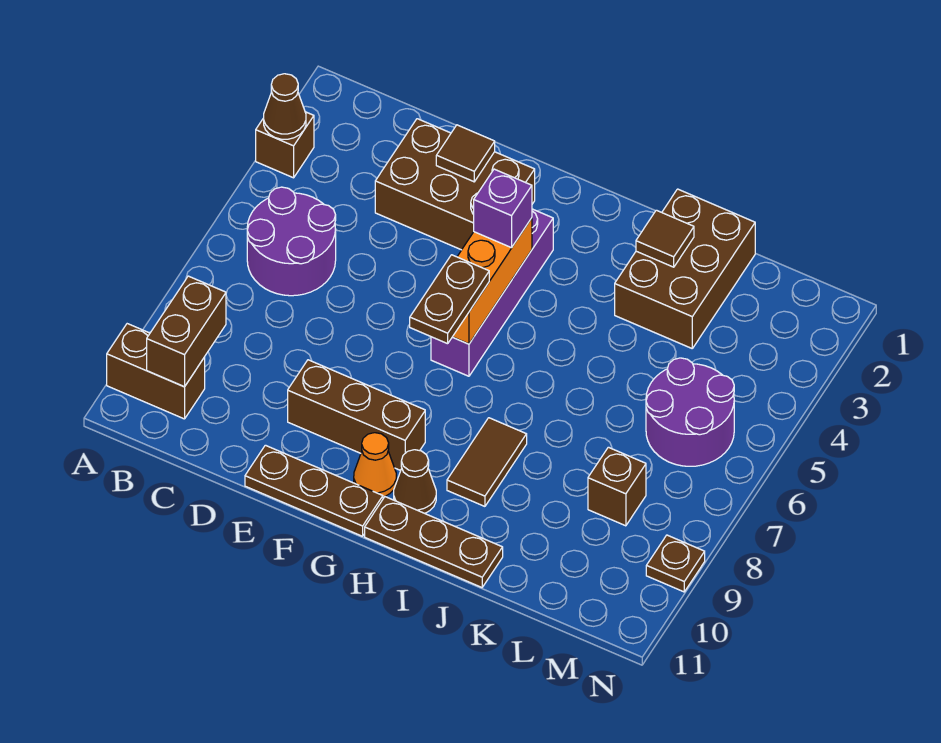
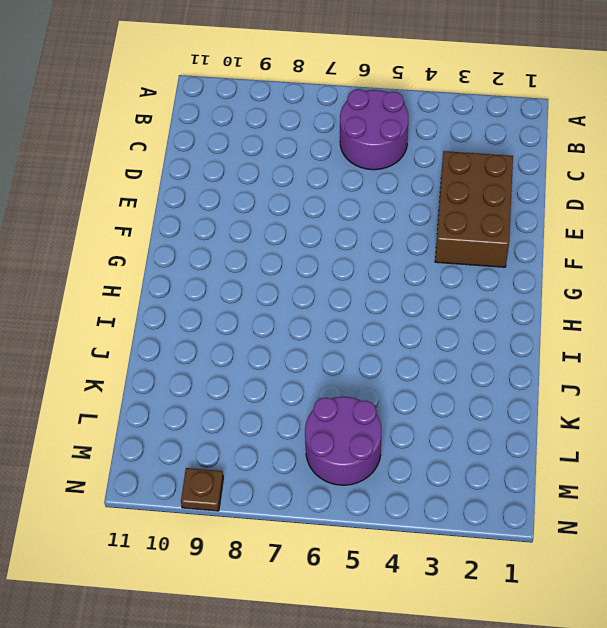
none -> brown brick A3 level 1
none -> brown brick A10:B10 level 1
none -> brown brick E9:G9 level 1

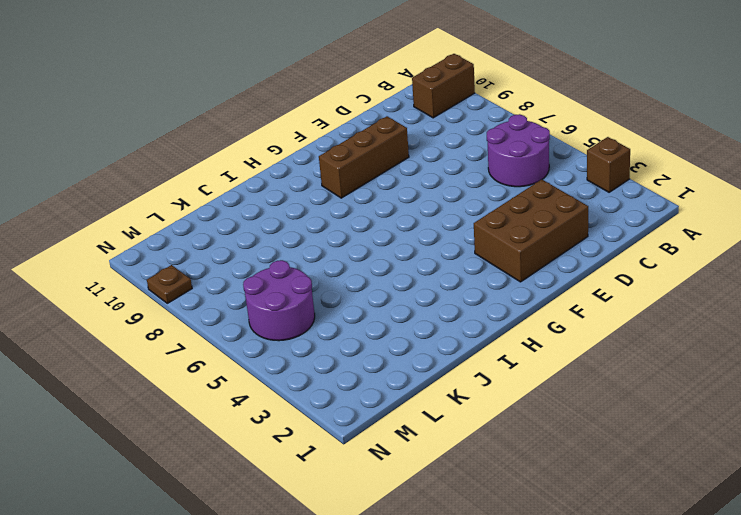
none -> brown plate E11:G11 level 1
none -> purple brick G3:G6 level 1
none -> orange cone G10 level 1

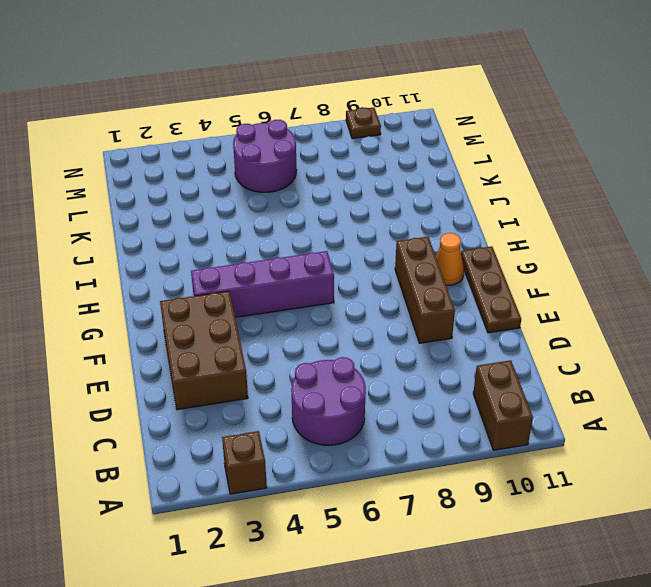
none -> brown cone H10 level 1
none -> brown plate H11:J11 level 1
none -> brown tile I8:I9 level 1

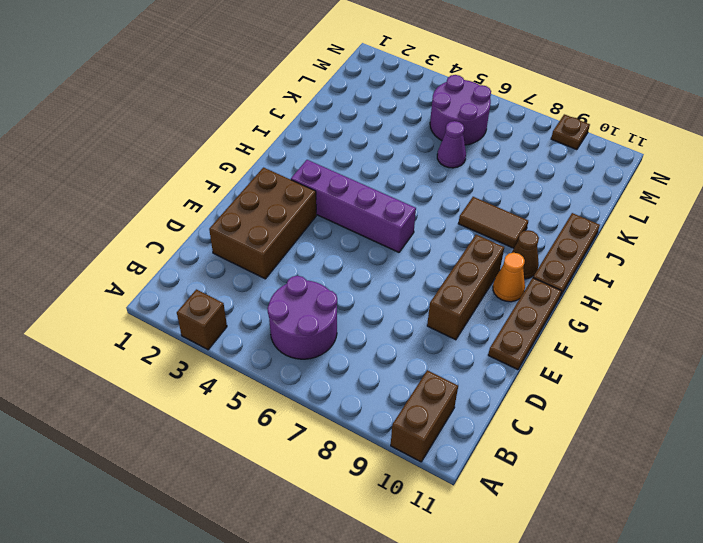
purple cone K6 level 1 -> none
none -> brown brick J1:K3 level 1
none -> brown brick L8 level 1
none -> brown cone A3 level 2

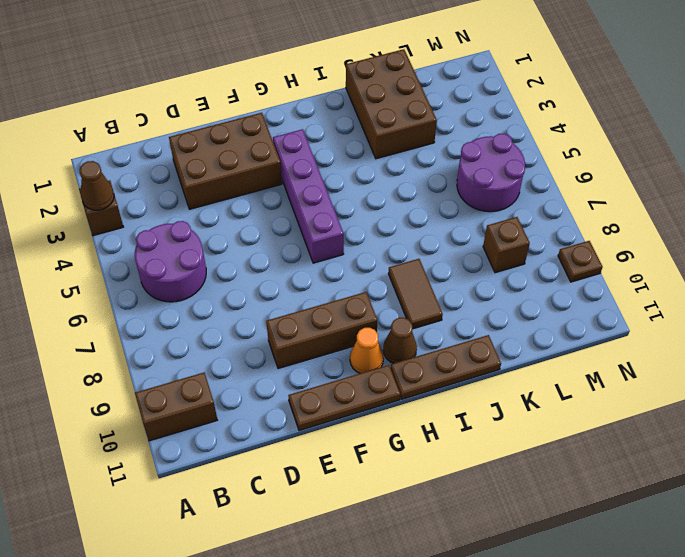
none -> brown brick B9:B10 level 2
none -> brown tile E2 level 2
none -> orange brick G4:G6 level 2

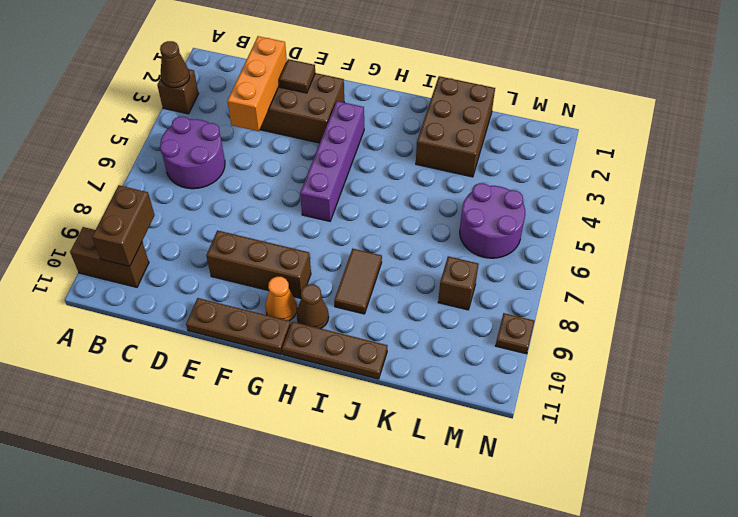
orange brick D2:D4 level 2 -> orange brick G4:G6 level 2
none -> brown tile J2 level 2
none -> purple brick G4 level 3
none -> brown plate G6:G7 level 3

